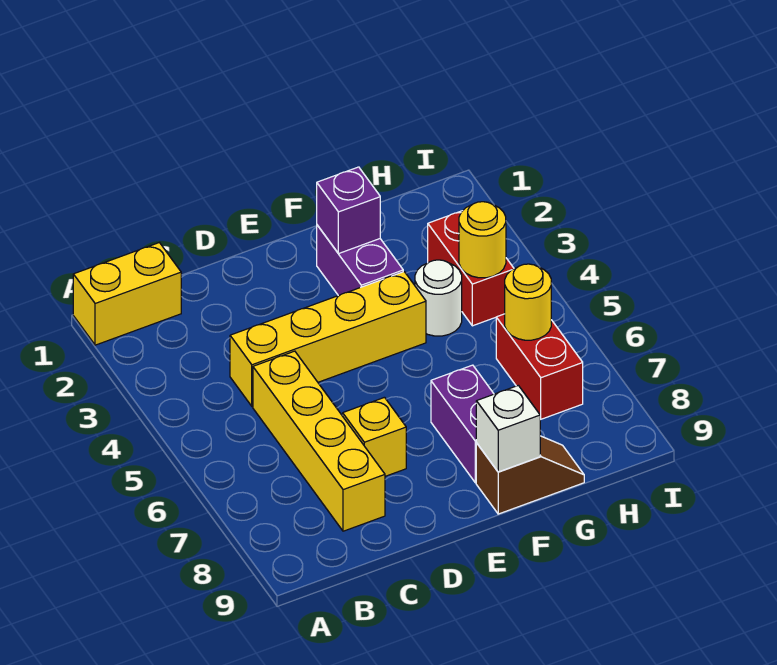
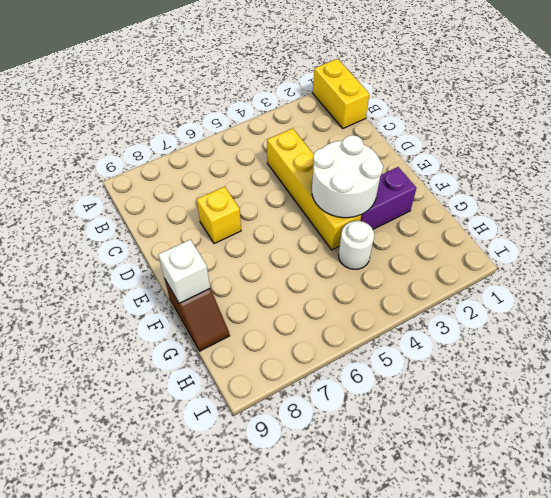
white round brick E3:F4 level 2 -> none
none -> yellow brick C5:C8 level 1
none -> purple brick F7:F8 level 1
none -> red brick H3:H4 level 1

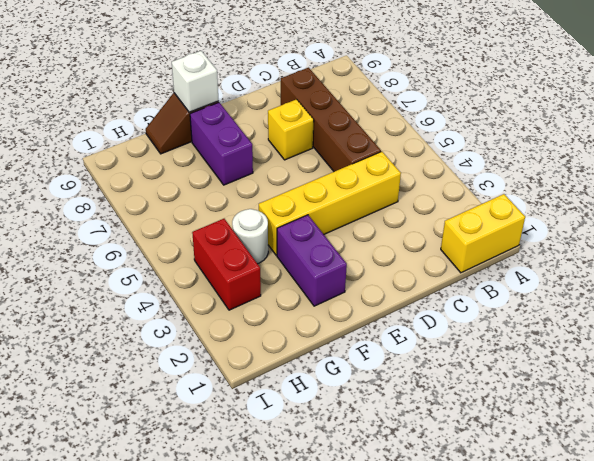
brown brick C5:C8 level 1 -> yellow brick C5:C8 level 1
none -> red brick H6:H7 level 1
none -> purple brick F2 level 2
none -> yellow round brick H4 level 2

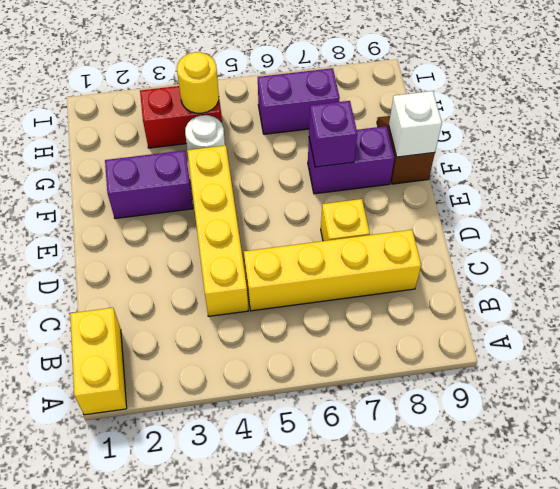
purple brick F7 level 2 -> purple brick F2 level 2
purple brick H6:H7 level 1 -> red brick H6:H7 level 1
none -> yellow round brick H6 level 2

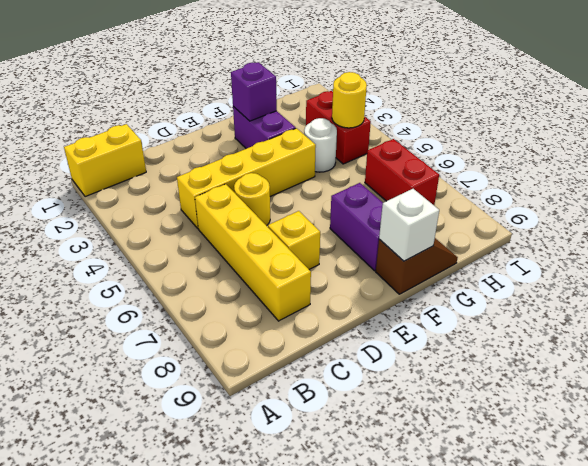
yellow round brick D5 level 1 -> yellow round brick H6 level 2

